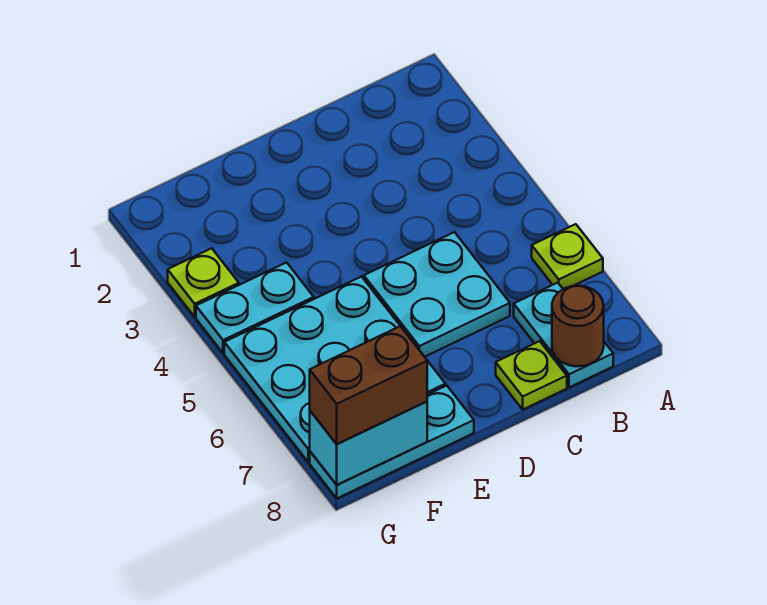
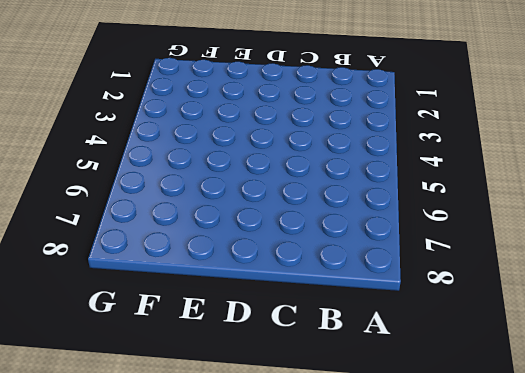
none -> lime plate A6 level 1
none -> cyan plate B7:B8 level 1

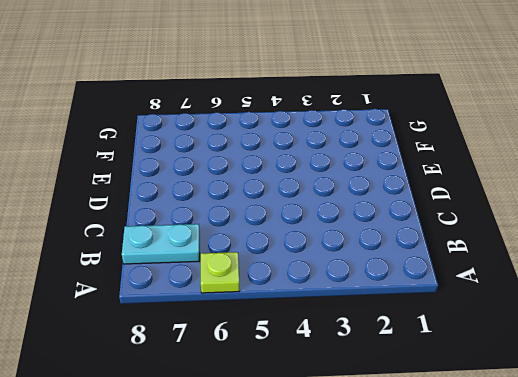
none -> cyan plate C5:D6 level 1
none -> lime plate C8 level 1

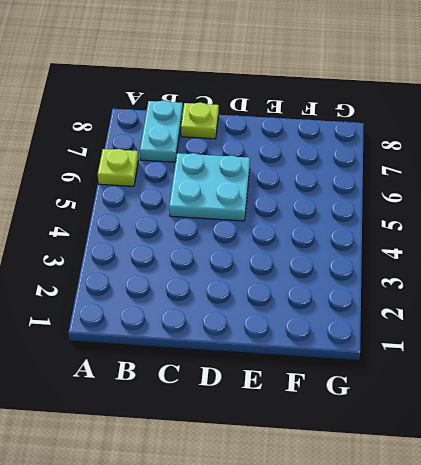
none -> cyan plate E5:G7 level 1
none -> cyan plate E8:G8 level 1

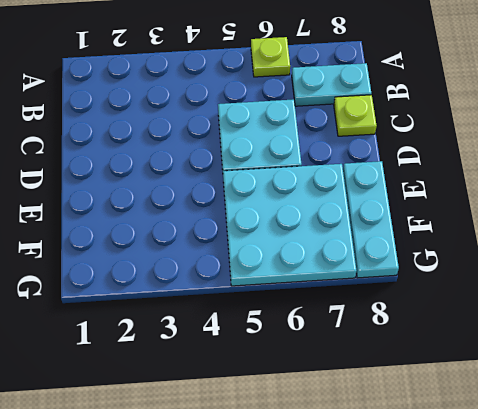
none -> cyan plate F4:G4 level 1
none -> lime plate G3 level 1

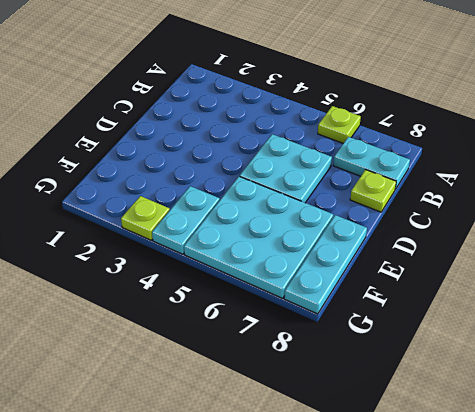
none -> brown round brick B8 level 2
none -> cyan brick F8:G8 level 2

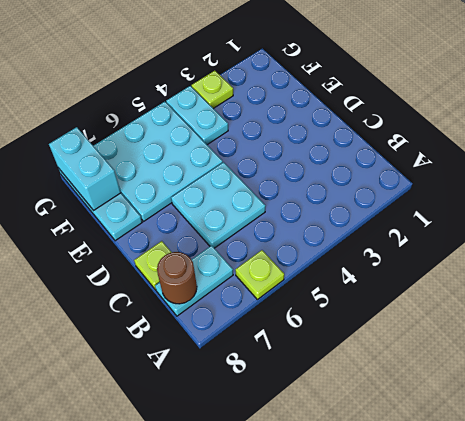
none -> brown brick F8:G8 level 3

